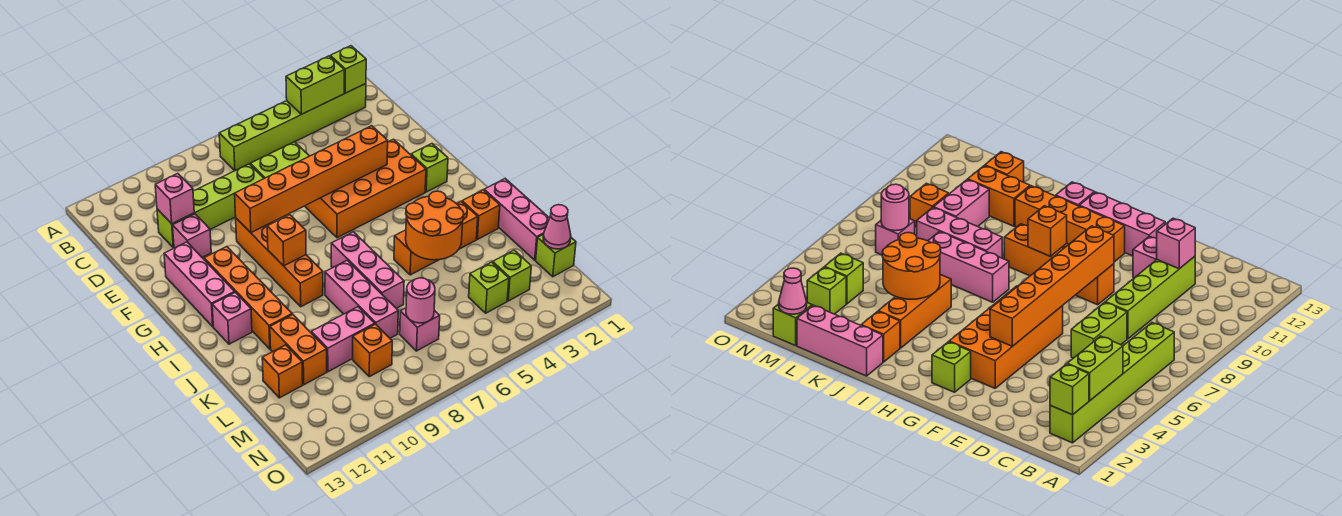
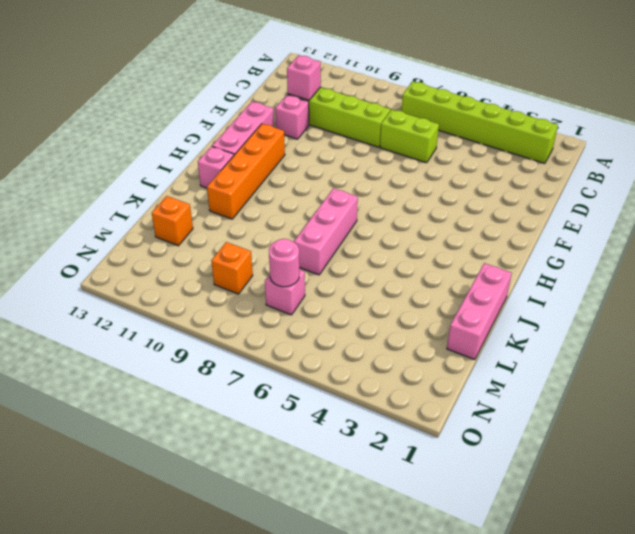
none -> orange brick F3:G6 level 1
none -> orange brick F9:I9 level 1
none -> lime brick G2 level 1
none -> orange brick J2 level 1

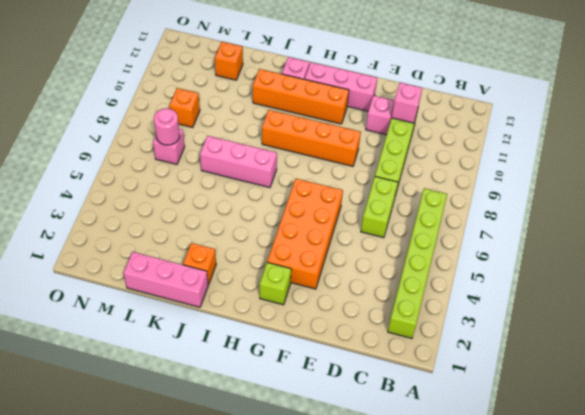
none -> orange brick J3:J5 level 1
none -> pink brick J8:L8 level 1
none -> orange brick K11:L11 level 1
none -> pink brick L9:L10 level 1

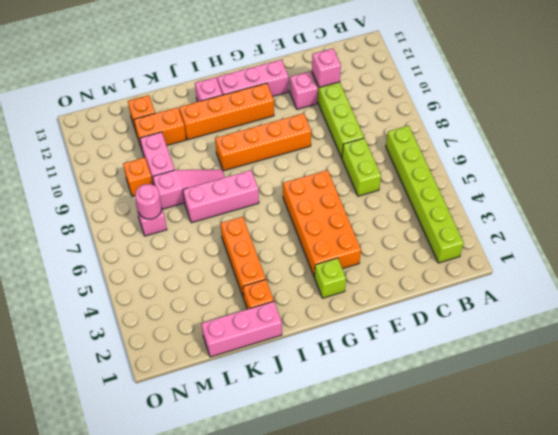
pink slope J8:L8 level 1 top L -> pink brick J8:L8 level 1
none -> lime brick M1 level 1
none -> lime brick M3 level 1
none -> lime brick M4 level 1
none -> lime brick B2 level 2

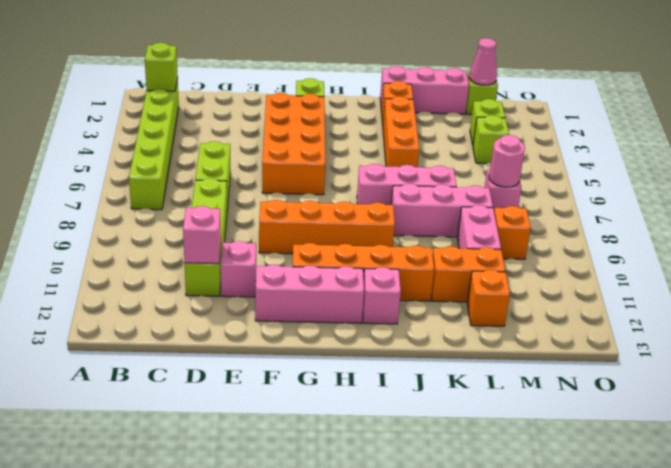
none -> lime brick B3:B4 level 2
none -> orange brick F4:F9 level 2
none -> orange brick H9 level 2
none -> orange round brick J4:K5 level 2

